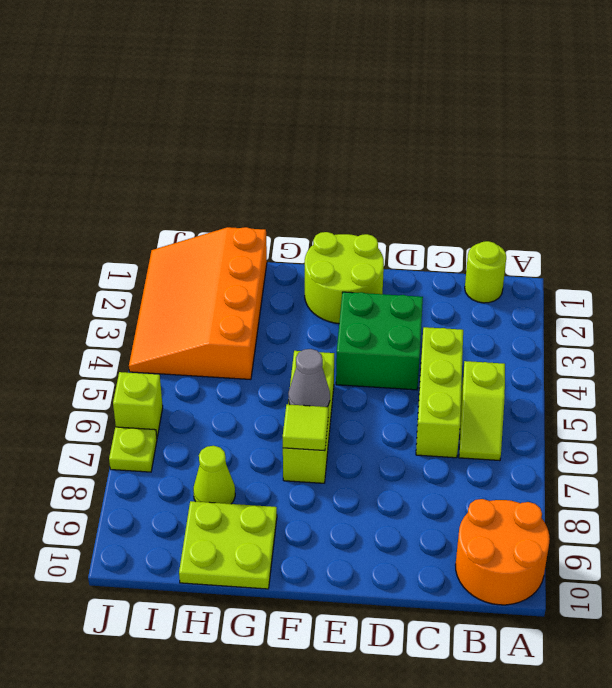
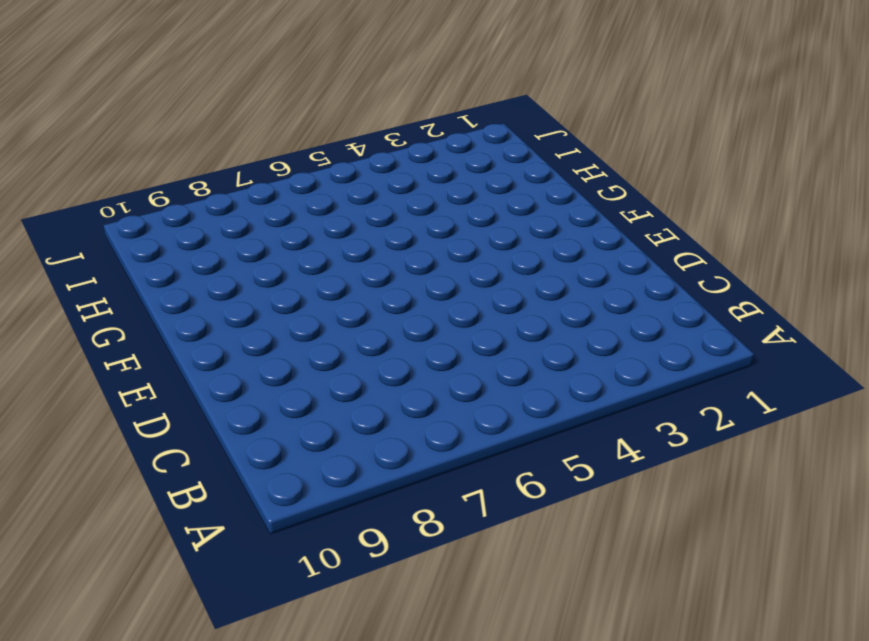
none -> orange round brick A9:B10 level 1
none -> lime round brick B1 level 1
none -> lime slope B5:B6 level 1 top 5

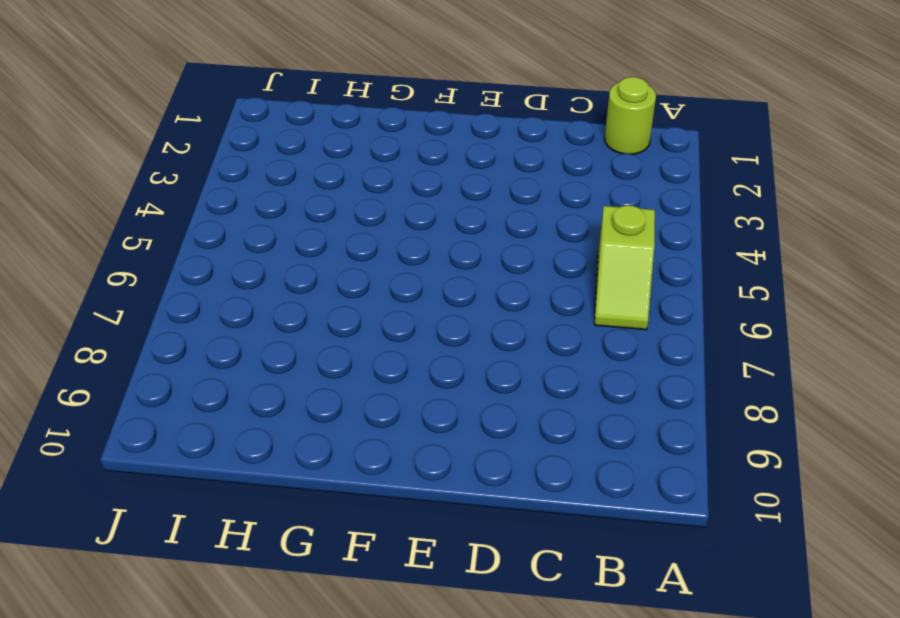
none -> orange round brick A9:B10 level 1
none -> lime brick C4:C6 level 1
none -> green brick D3:E4 level 1

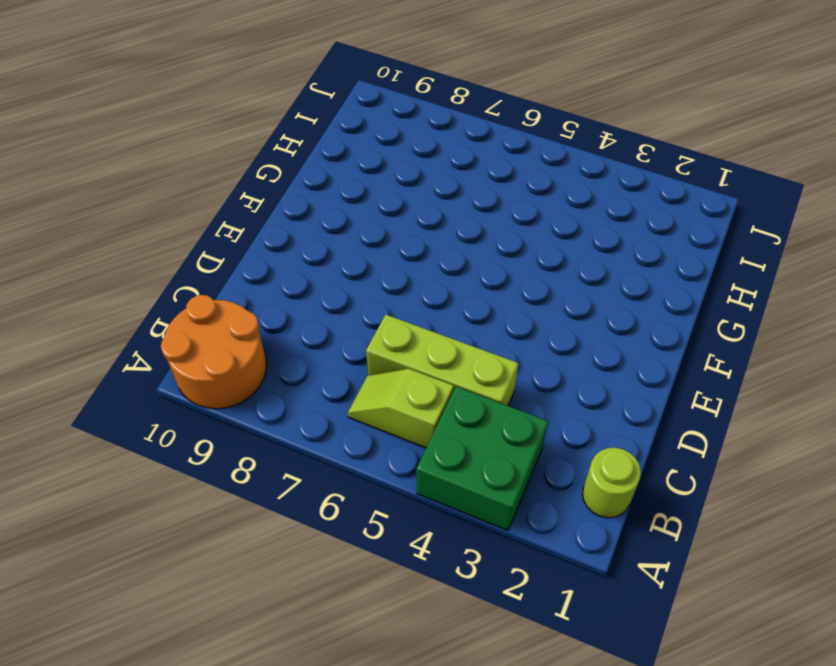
green brick A3:B4 level 1 -> green brick D3:E4 level 1
none -> lime round brick E1:F2 level 1
none -> lime brick F5:F7 level 1
none -> lime plate G9:H10 level 1

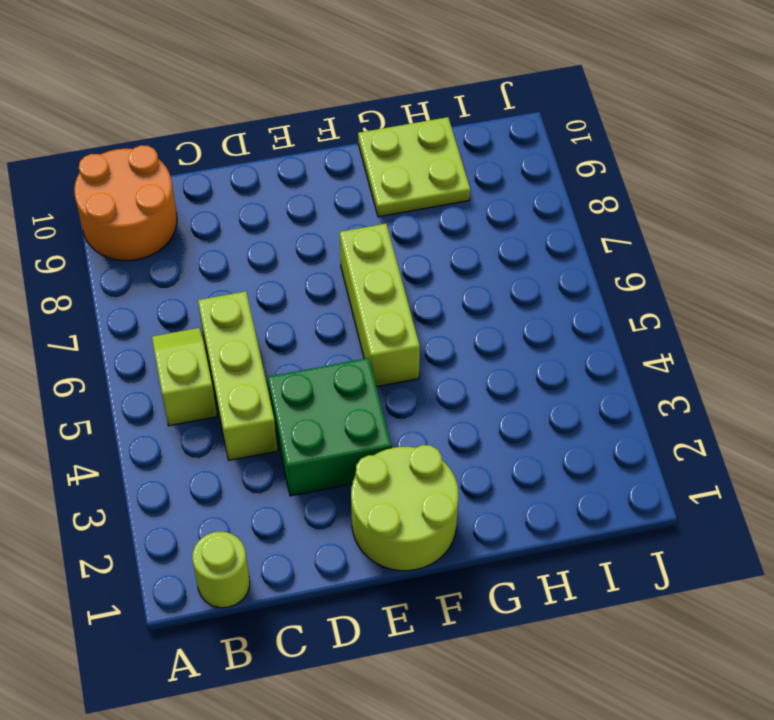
none -> orange slope H1:J4 level 1 top H
none -> lime cone H8 level 1
none -> lime brick J6 level 1

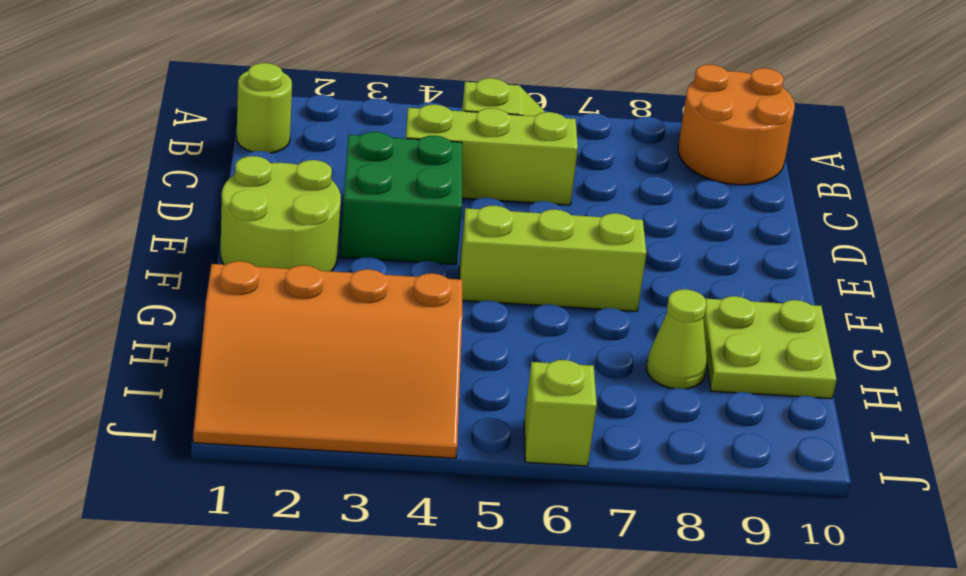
none -> lime plate J7 level 1
none -> grey cone F6 level 2
none -> lime tile F7 level 2

